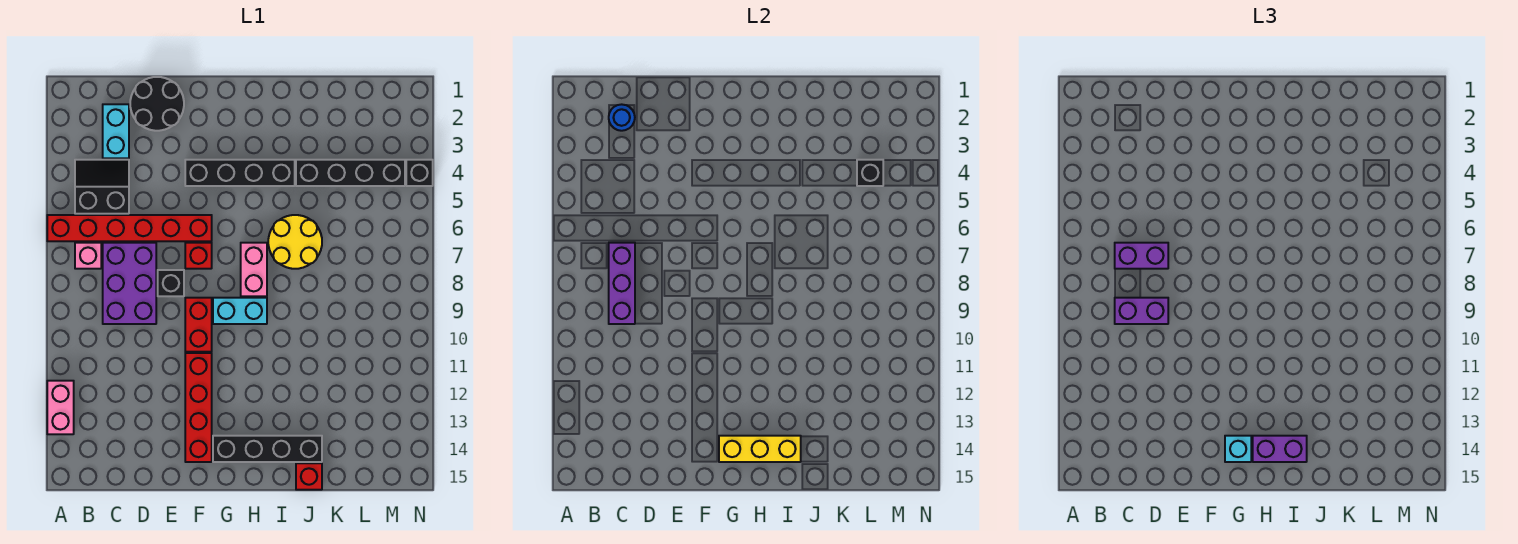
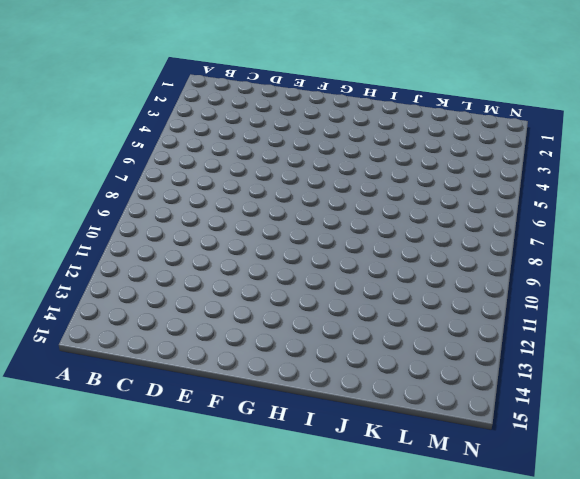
none -> red brick A6:F6 level 1
none -> pink brick A12:A13 level 1
none -> black slope B4:C5 level 1 top 5

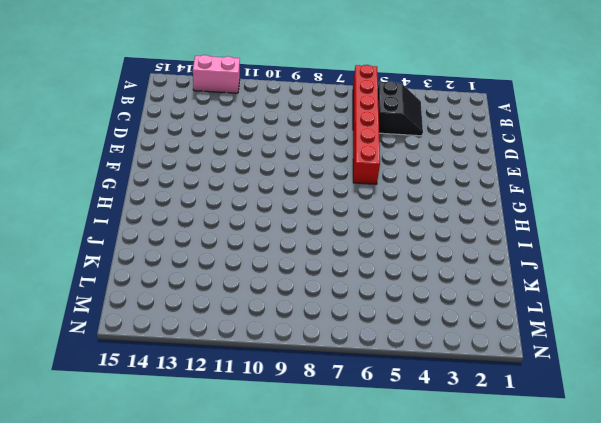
none -> pink brick B7 level 1
none -> cyan brick C2:C3 level 1
none -> purple brick C7:D9 level 1

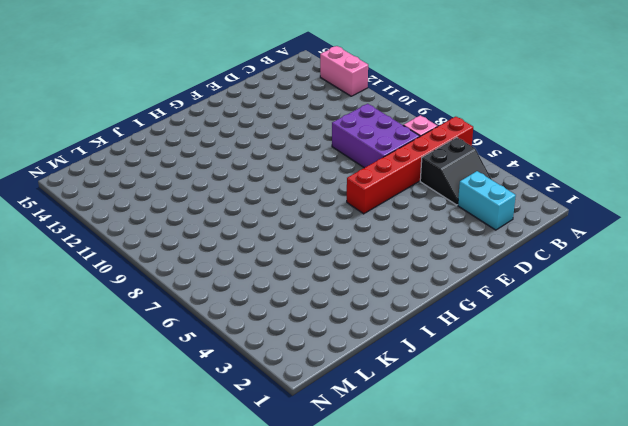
none -> black round brick D1:E2 level 1
none -> black brick E8 level 1
none -> black brick F4:I4 level 1

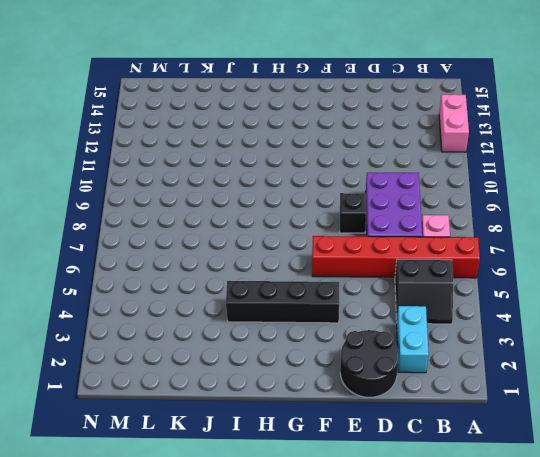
none -> red brick F7 level 1
none -> red brick F9:F10 level 1
none -> red brick F11:F14 level 1

